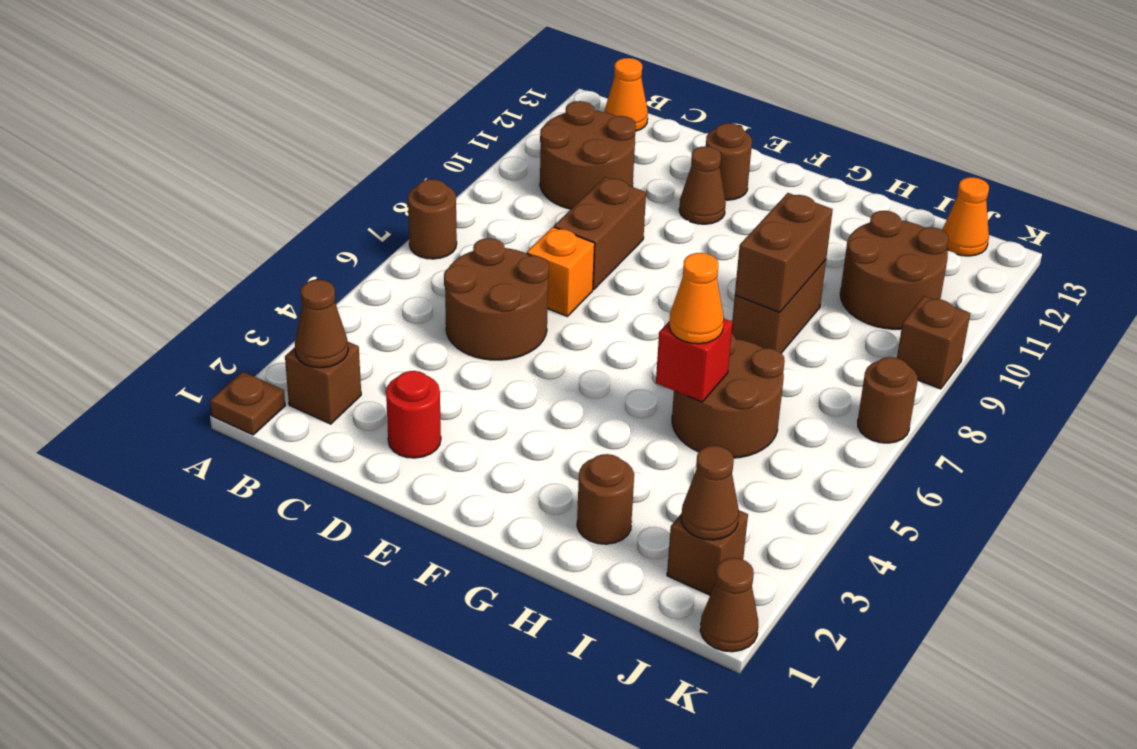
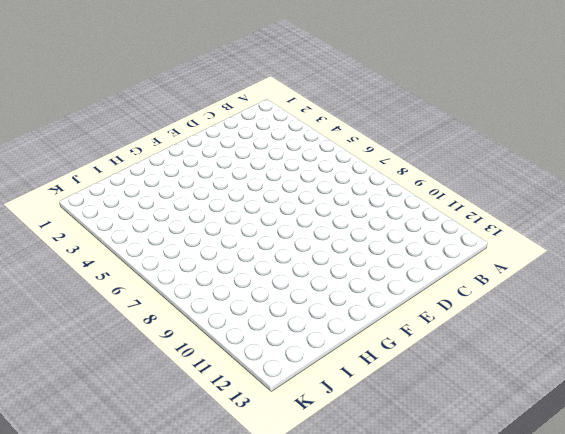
none -> brown plate A1 level 1
none -> brown round brick A7 level 1
none -> brown brick B2 level 1

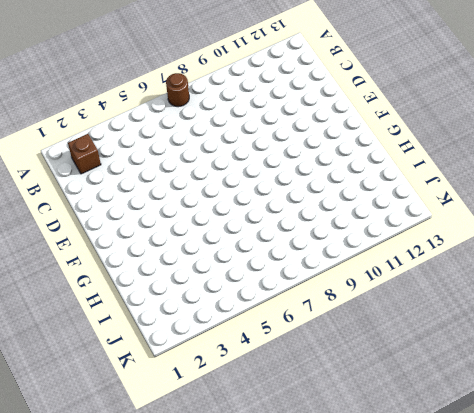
none -> brown plate A1 level 1
none -> brown round brick B10:C11 level 1
none -> orange cone B13 level 1

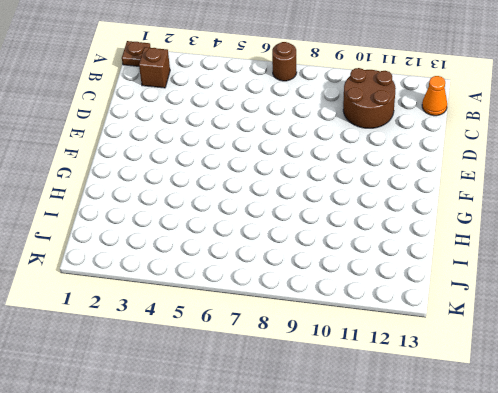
none -> brown round brick C5:D6 level 1
none -> red round brick D2 level 1
none -> orange brick D7 level 1

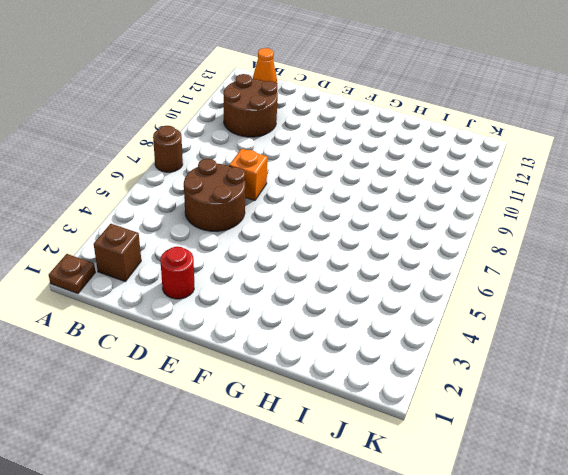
none -> brown brick D8:D9 level 1
none -> brown cone E11 level 1
none -> brown round brick E12 level 1

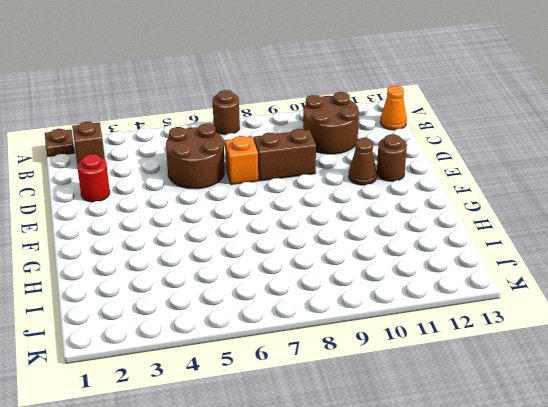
none -> brown round brick H2 level 1
none -> brown round brick H5:I6 level 1
none -> brown brick H8:H9 level 1

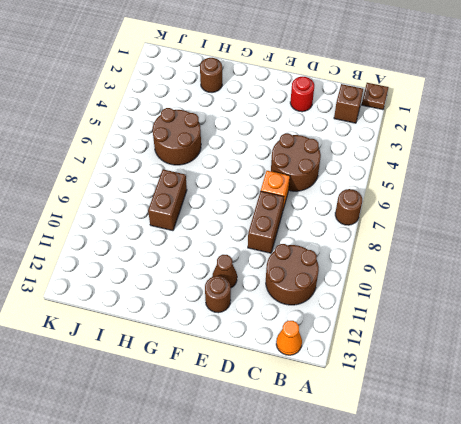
none -> brown round brick I10:J11 level 1
none -> brown brick J2 level 1
none -> orange cone J13 level 1

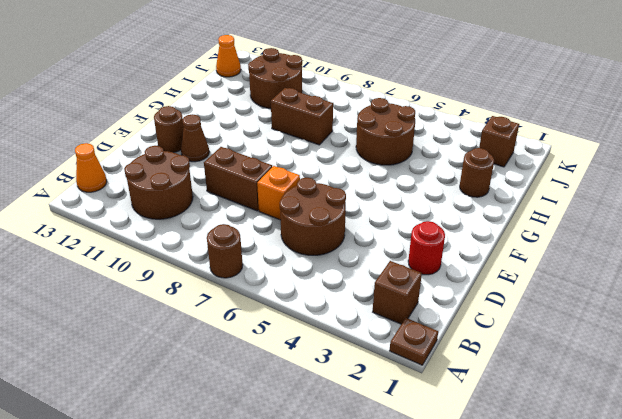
none -> brown cone K1 level 1
none -> brown round brick K7 level 1
none -> brown brick K9 level 1

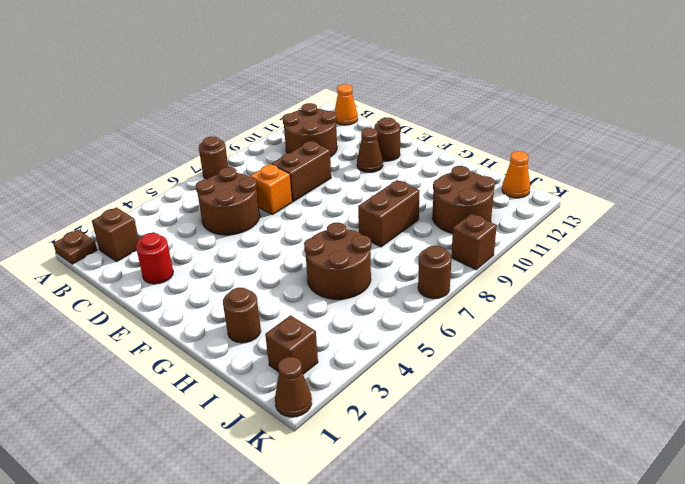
none -> brown cone B2 level 2
none -> red brick H5 level 2
none -> brown brick H8:H9 level 2

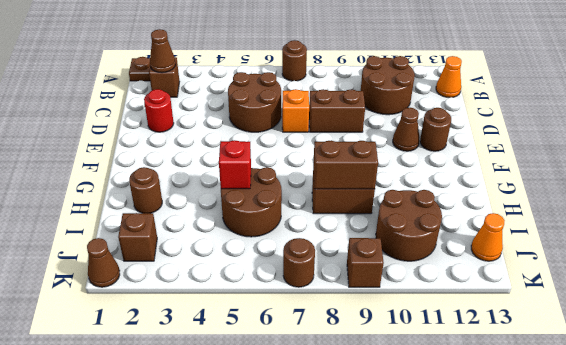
none -> brown cone J2 level 2
none -> orange cone H5 level 3

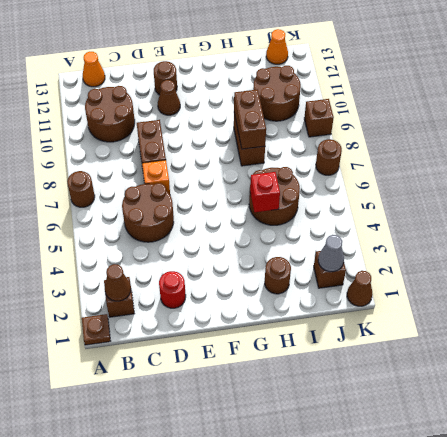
grey cone J2 level 2 -> brown cone J2 level 2
none -> orange cone H5 level 3

